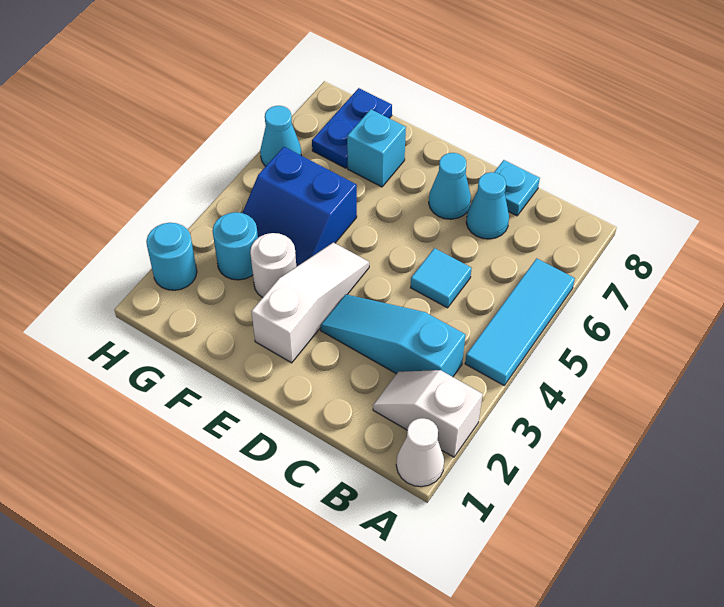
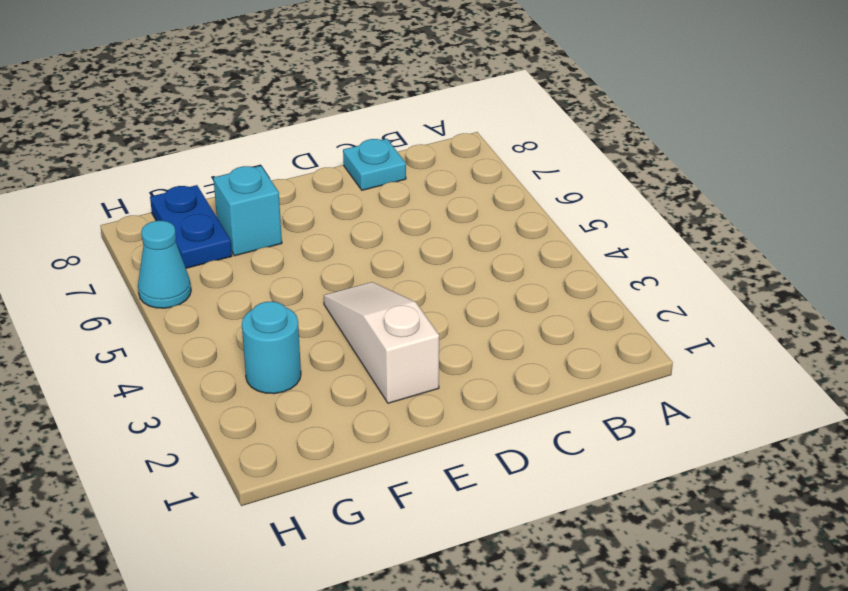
none -> white cone A1 level 1
none -> white slope A2:B2 level 1 top A
none -> cyan tile A4:A6 level 1

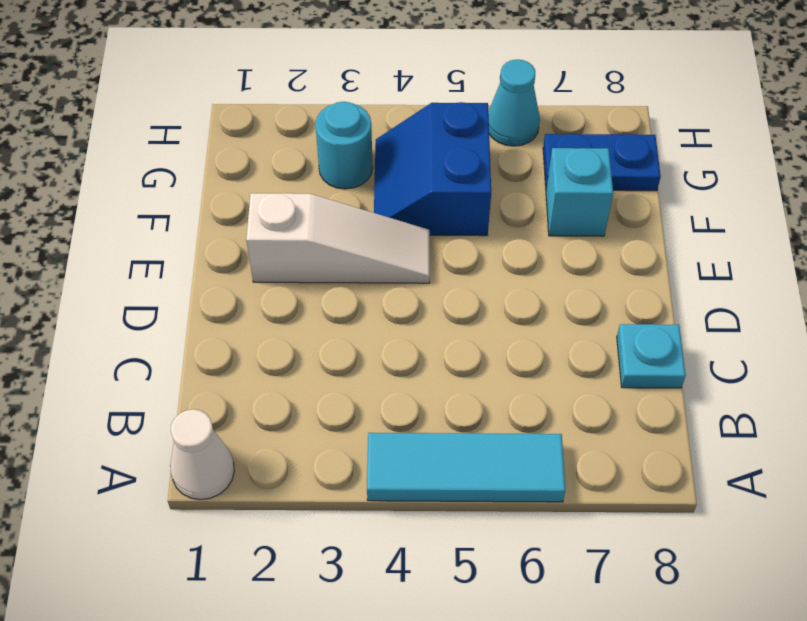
none -> white slope A2:B2 level 1 top A
none -> cyan slope B3:D3 level 1 top B
none -> cyan tile C5 level 1

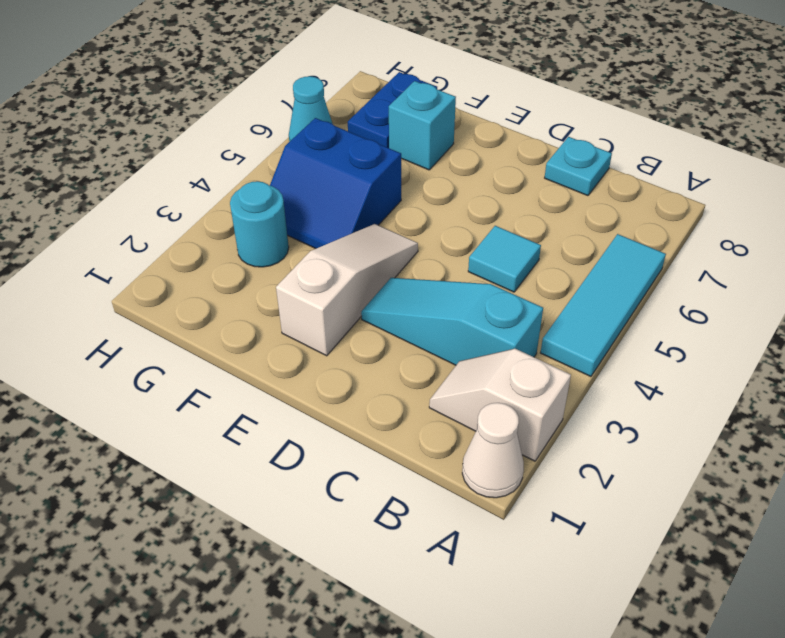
none -> cyan cone C7 level 1
none -> cyan cone D7 level 1
none -> white round brick F3 level 1

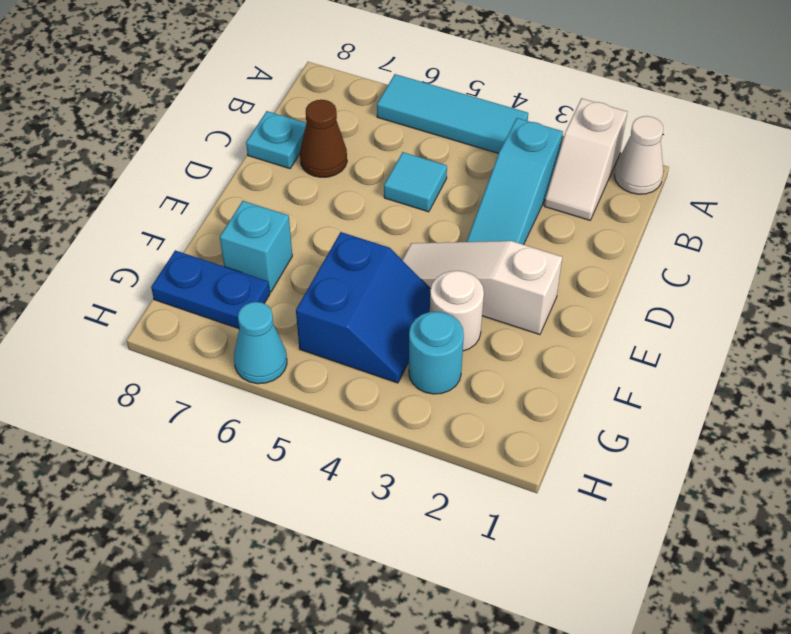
brown cone C7 level 1 -> cyan cone C7 level 1
none -> cyan cone D7 level 1
none -> cyan round brick H2 level 1

